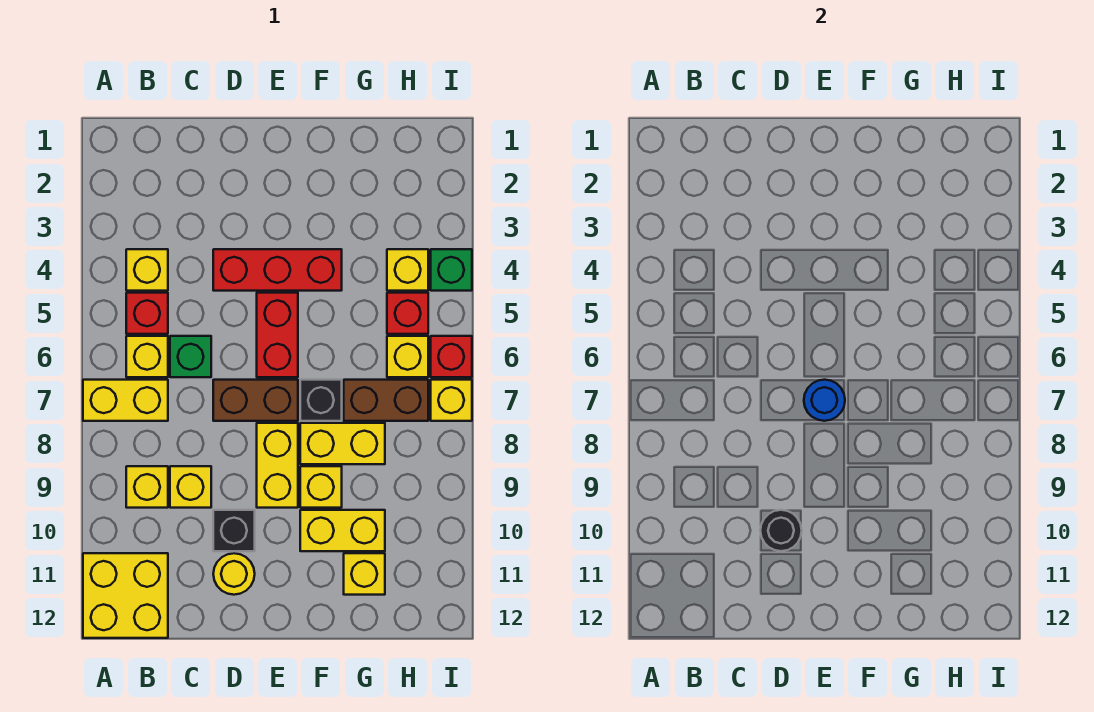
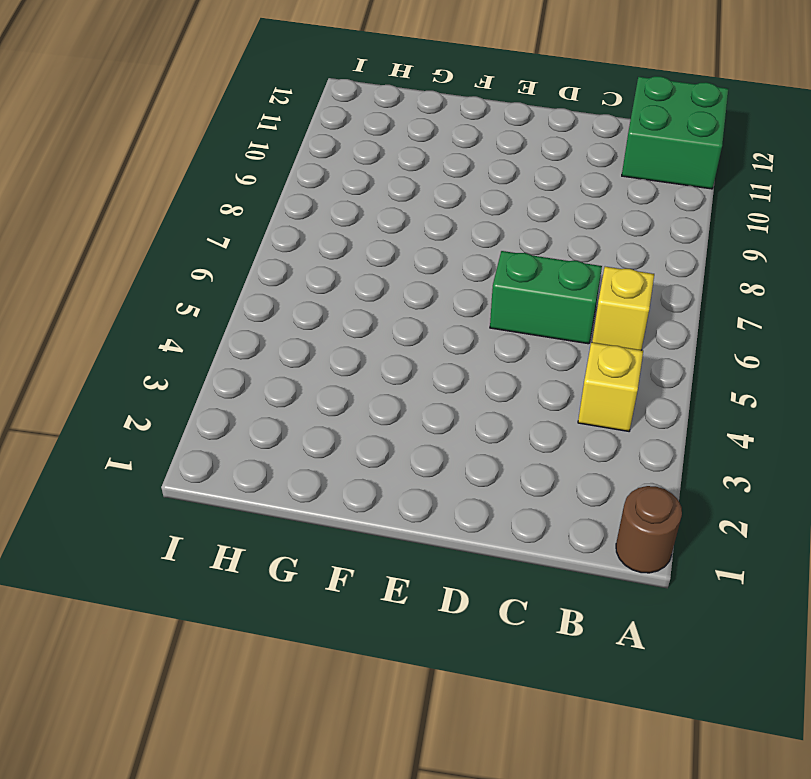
brown round brick A1 level 1 -> none
green brick A11:B12 level 1 -> yellow brick A11:B12 level 1
green brick C6:D6 level 1 -> green brick C6 level 1
none -> yellow brick A7:B7 level 1
none -> red brick B5 level 1
none -> yellow brick B9 level 1

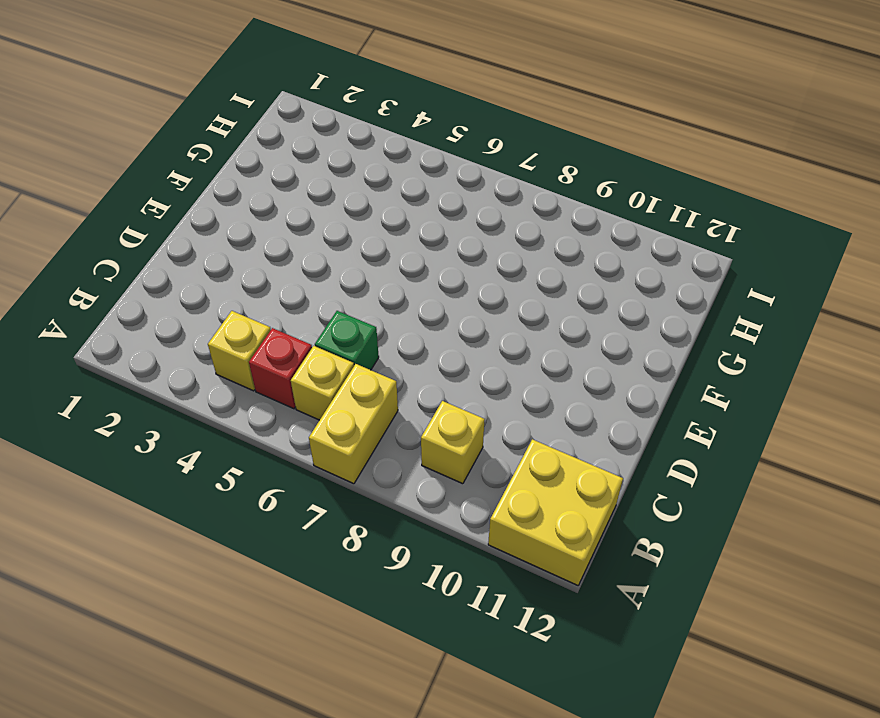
none -> yellow brick C9 level 1
none -> red brick D4:F4 level 1
none -> brown brick D7:E7 level 1

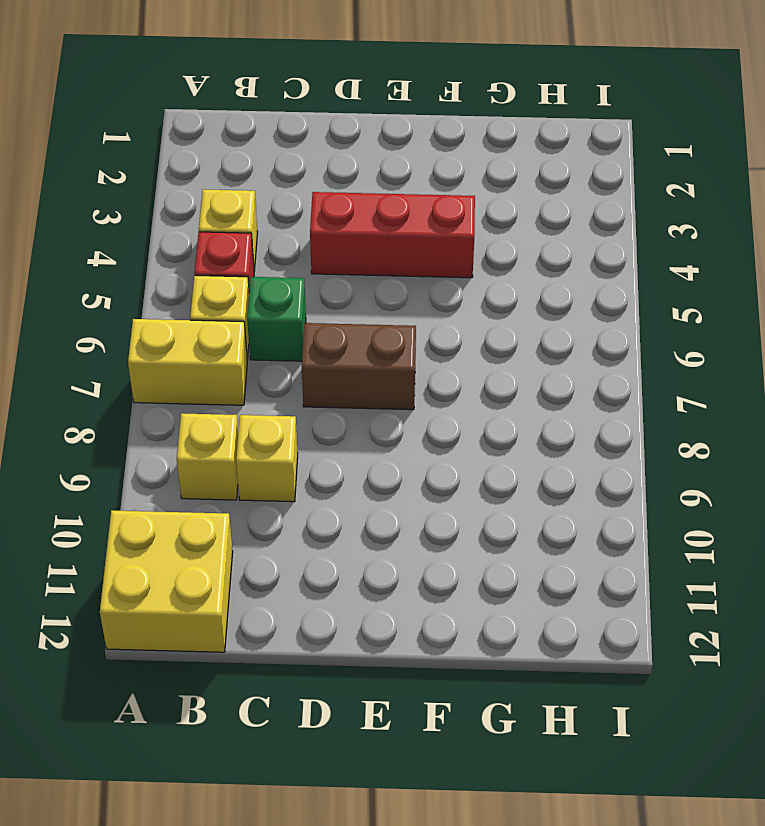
none -> black brick D10 level 1
none -> yellow round brick D11 level 1
none -> red brick E5:E6 level 1

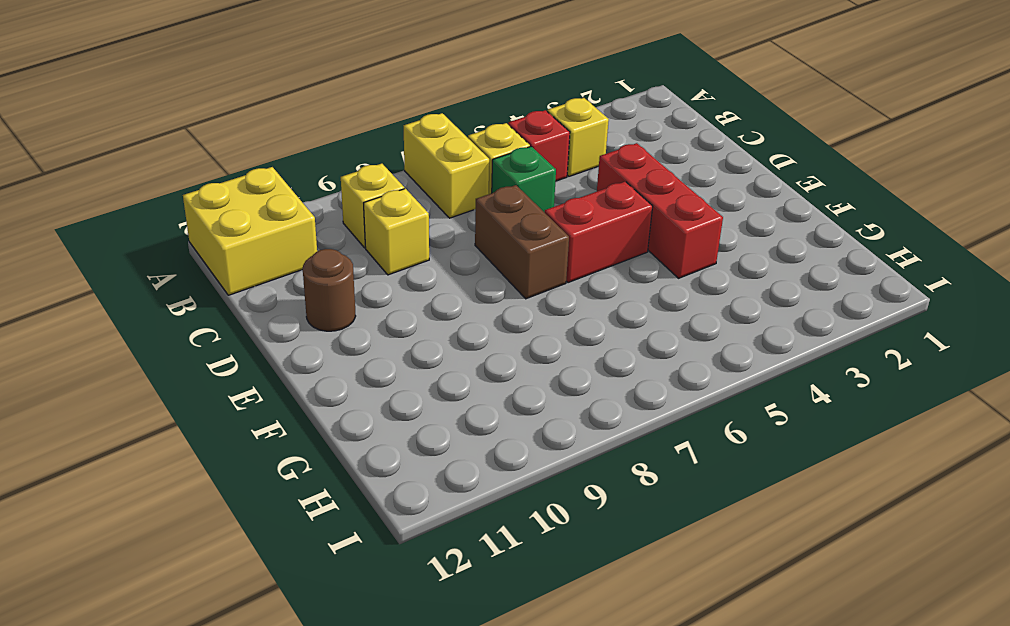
brown round brick D11 level 1 -> yellow round brick D11 level 1
none -> black brick D10 level 1
none -> yellow brick E8:E9 level 1
none -> black brick F7 level 1

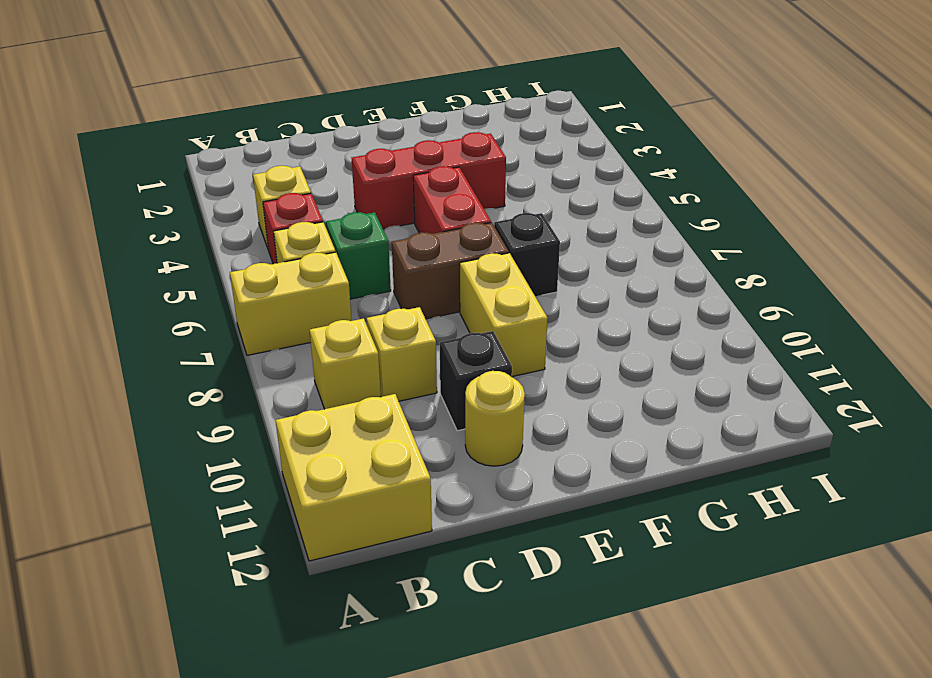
none -> yellow brick F8:G8 level 1
none -> yellow brick F9 level 1
none -> yellow brick F10:G10 level 1

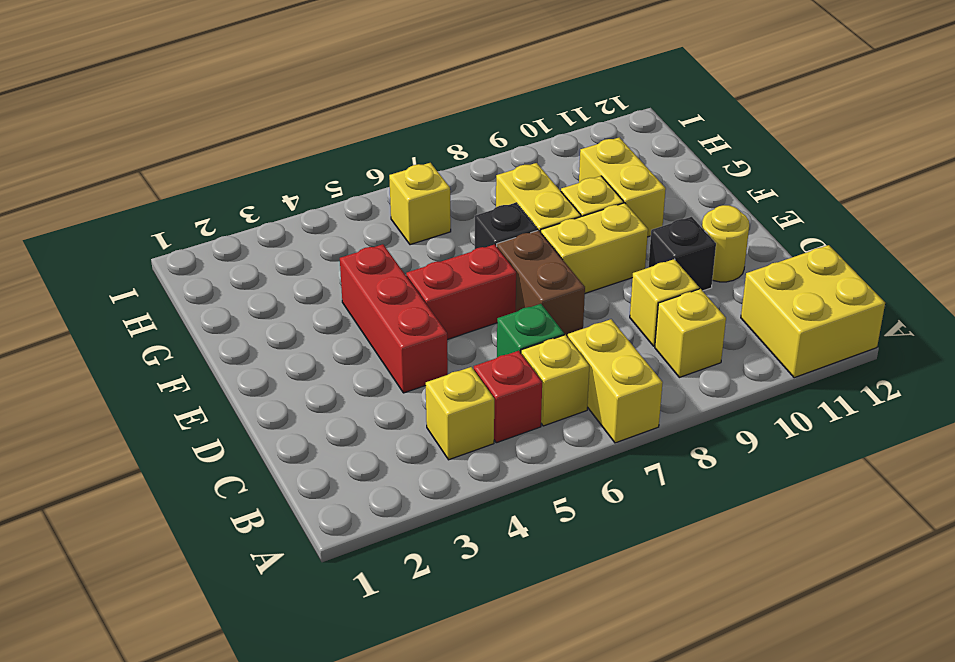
none -> brown brick G7:H7 level 1
none -> yellow brick G11 level 1
none -> yellow brick H4 level 1

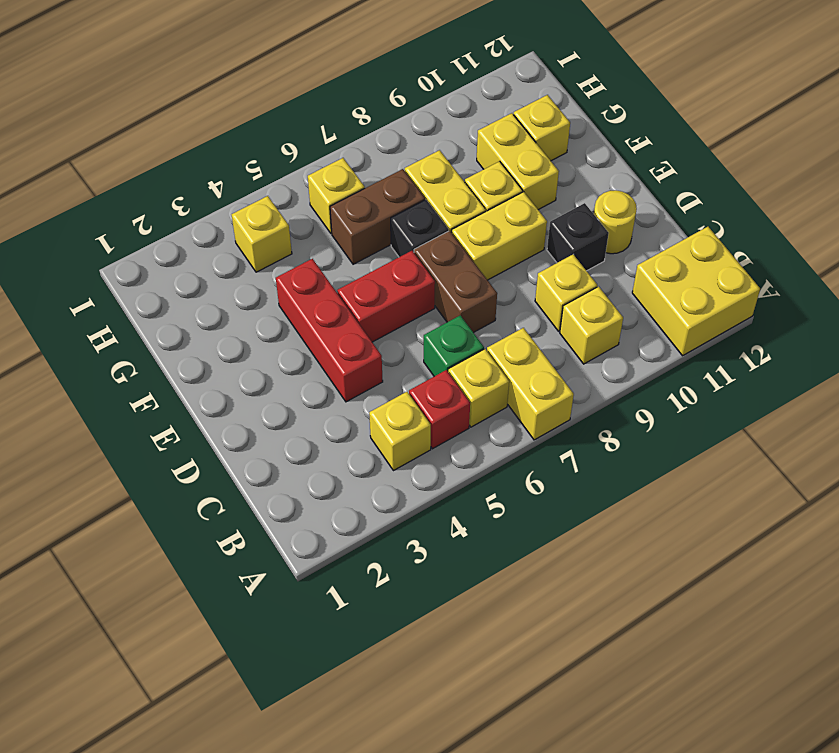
brown brick G6:G7 level 1 -> brown brick G7:H7 level 1
none -> red brick H5 level 1
none -> green brick I4 level 1
none -> red brick I6 level 1

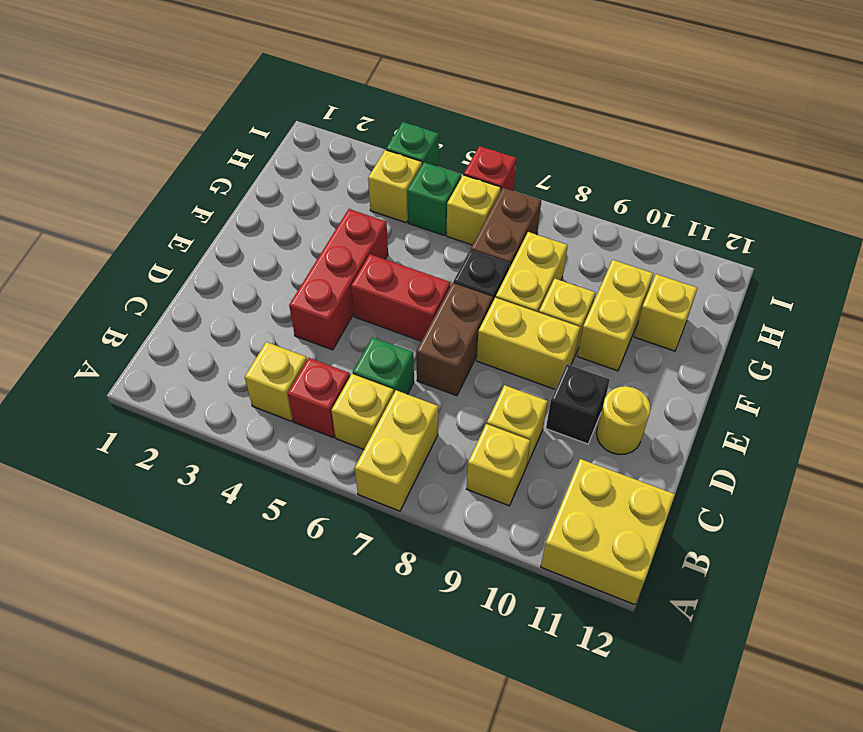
green brick H5 level 1 -> red brick H5 level 1
none -> yellow brick I7 level 1
none -> black round brick D10 level 2
none -> blue round brick E7 level 2

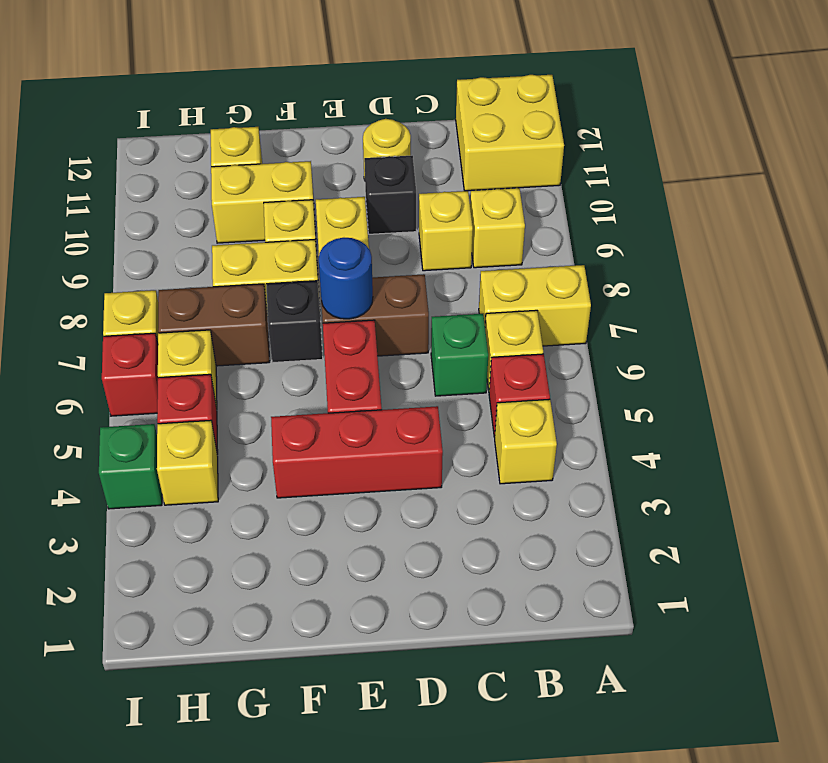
none -> black round brick D10 level 2

